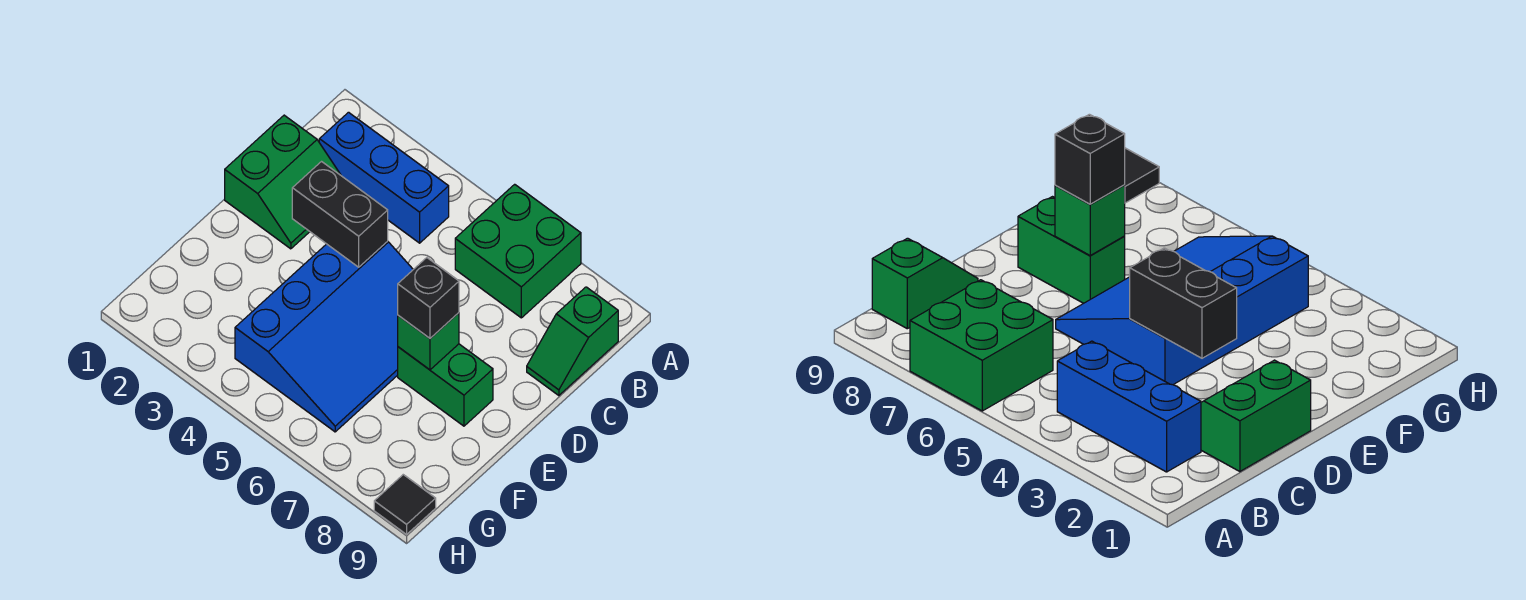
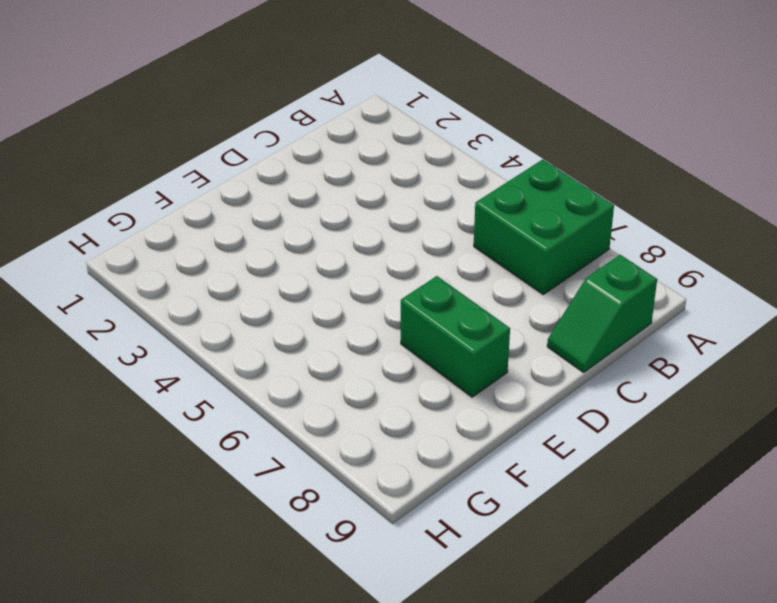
none -> blue brick B2:B4 level 1
none -> green slope C1:D2 level 1 top 1

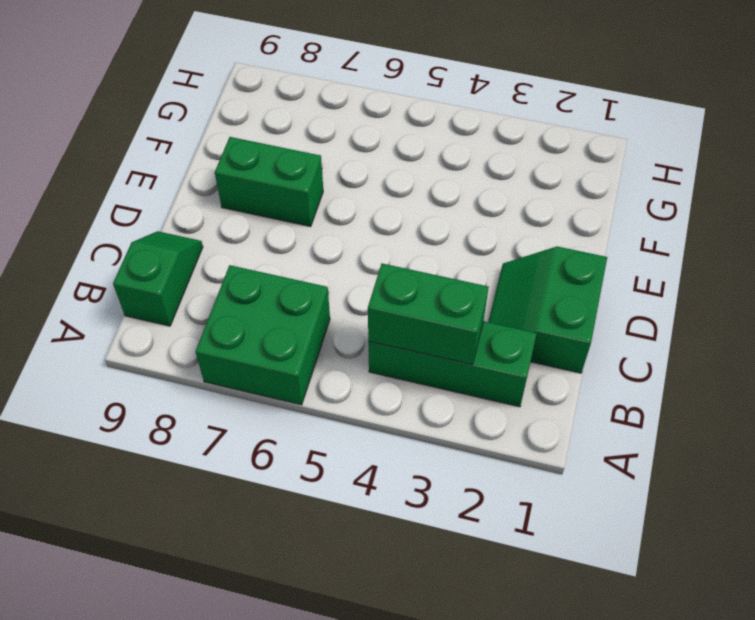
green brick B2:B4 level 1 -> blue brick B2:B4 level 1
green brick B3:B4 level 2 -> none
none -> blue slope D4:G6 level 1 top 4
none -> black tile H9 level 1

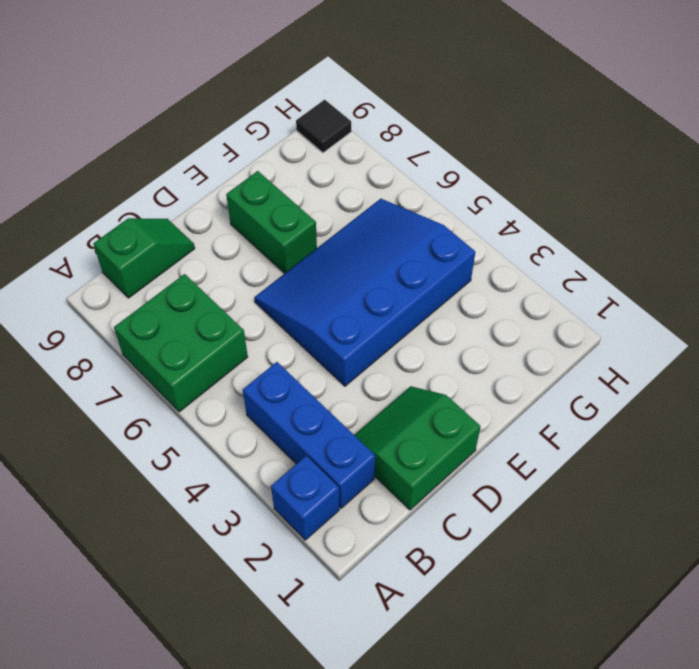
blue brick A2 level 1 -> none
none -> black brick D3:D4 level 2
none -> green brick E7 level 2

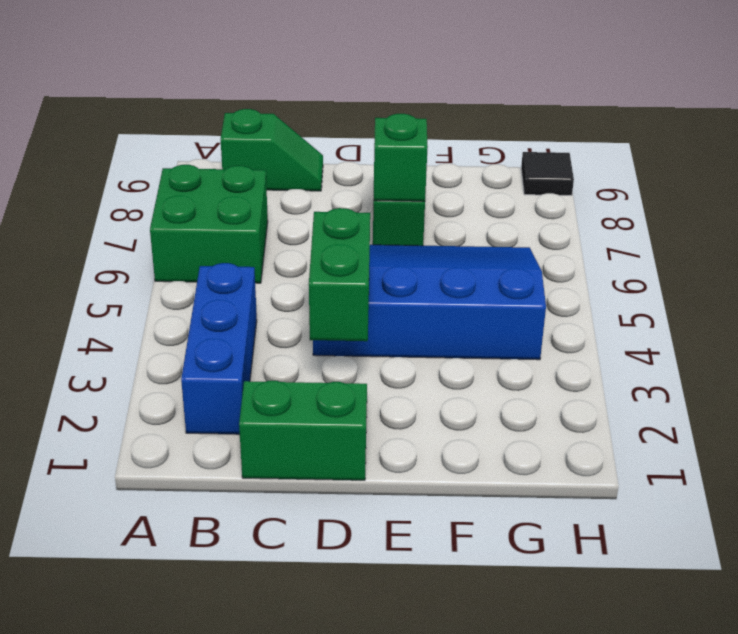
green brick D3:D4 level 2 -> black brick D3:D4 level 2
none -> black brick E7 level 3

